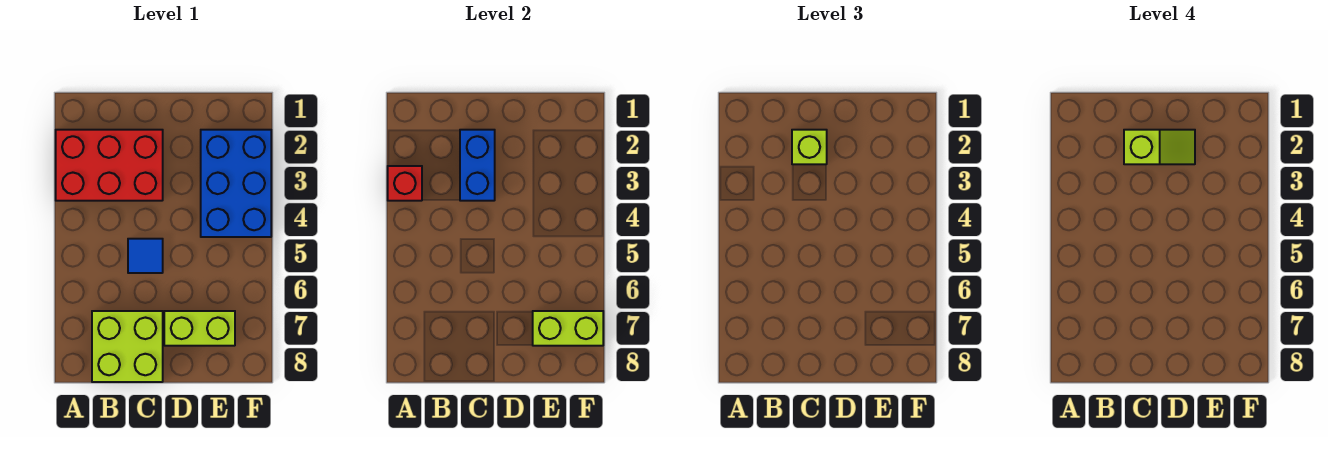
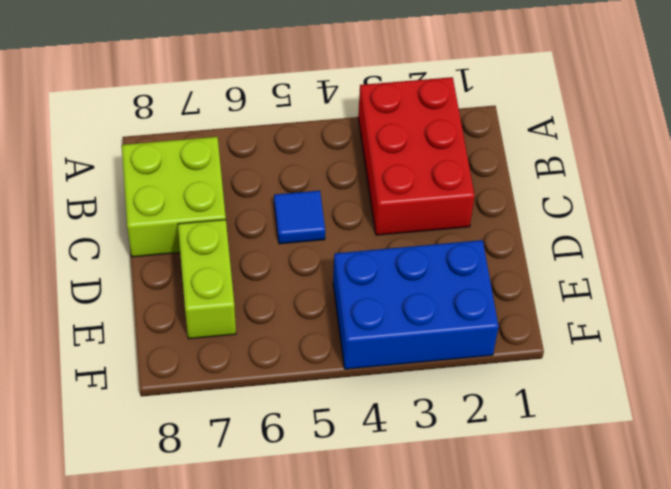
none -> red brick A3 level 2
none -> blue brick C2:C3 level 2

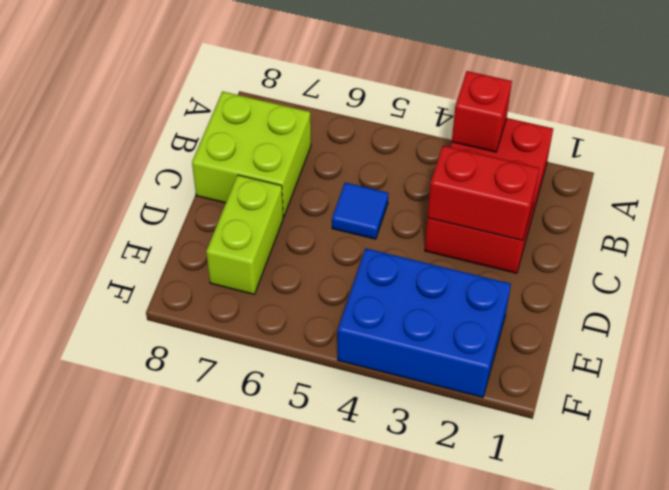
red brick C2:C3 level 2 -> blue brick C2:C3 level 2
none -> lime brick E7:F7 level 2
none -> lime brick C2 level 3

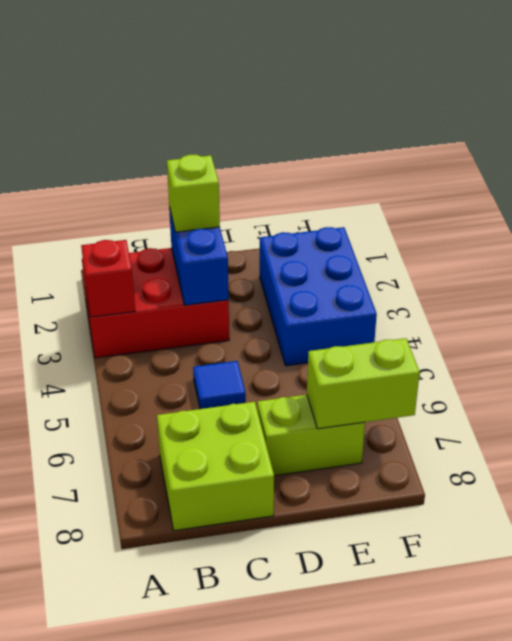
none -> lime slope C2:D2 level 4 top C

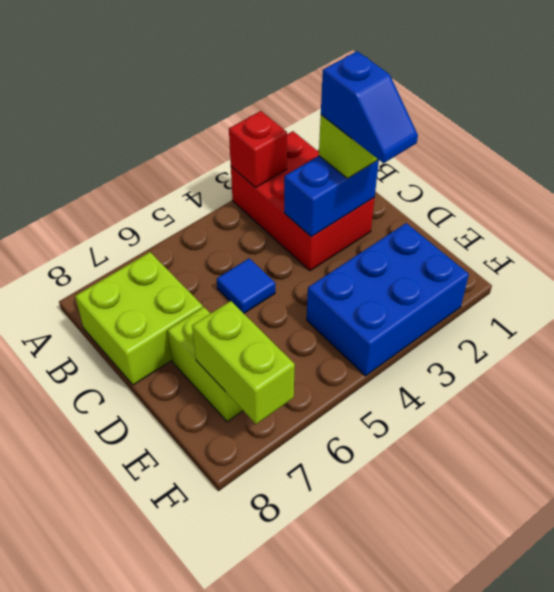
blue slope C2:D2 level 4 top C -> lime slope C2:D2 level 4 top C

